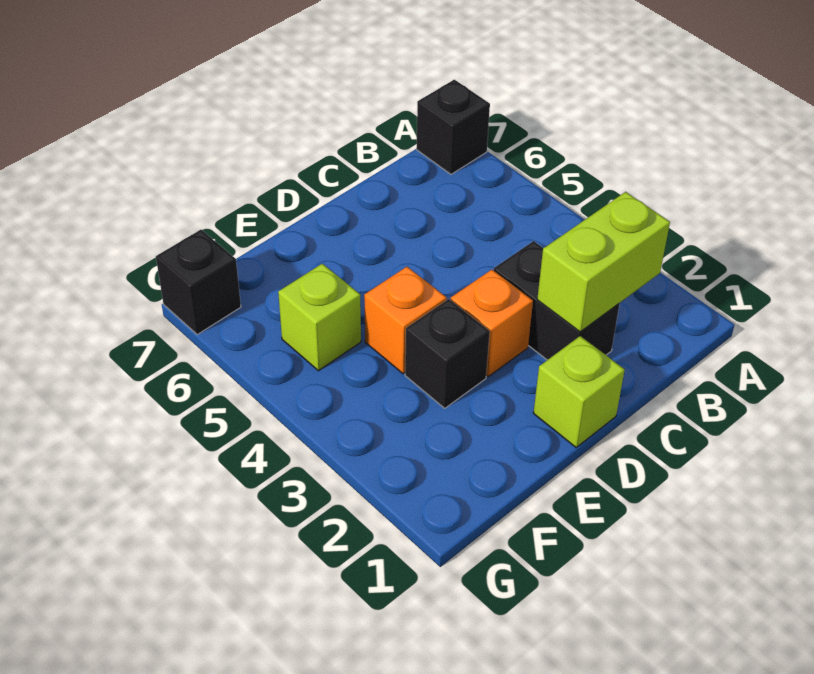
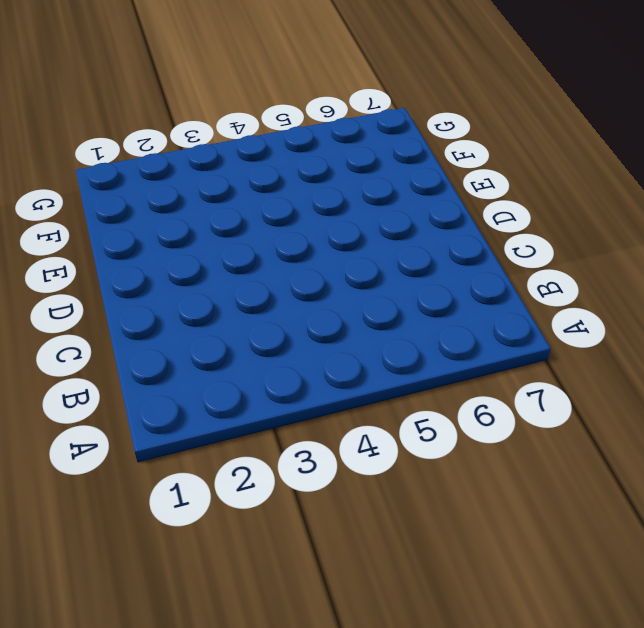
none -> black brick A7 level 1
none -> black brick C2:C3 level 1

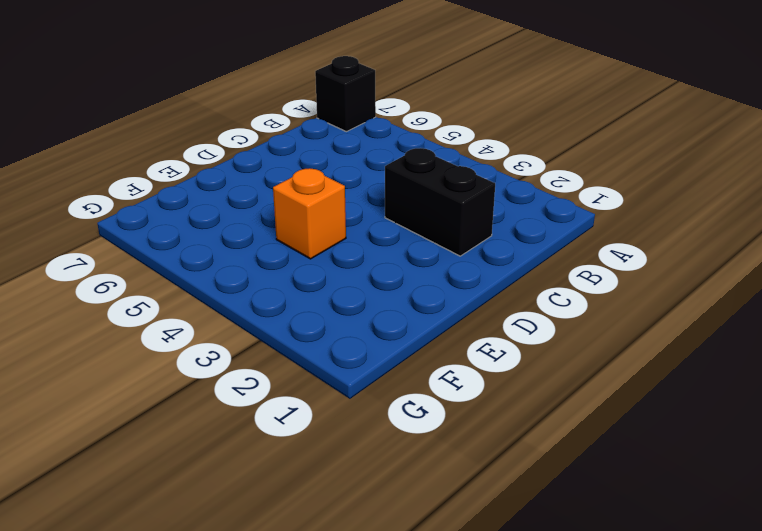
none -> lime brick D1 level 1
none -> orange brick D3 level 1

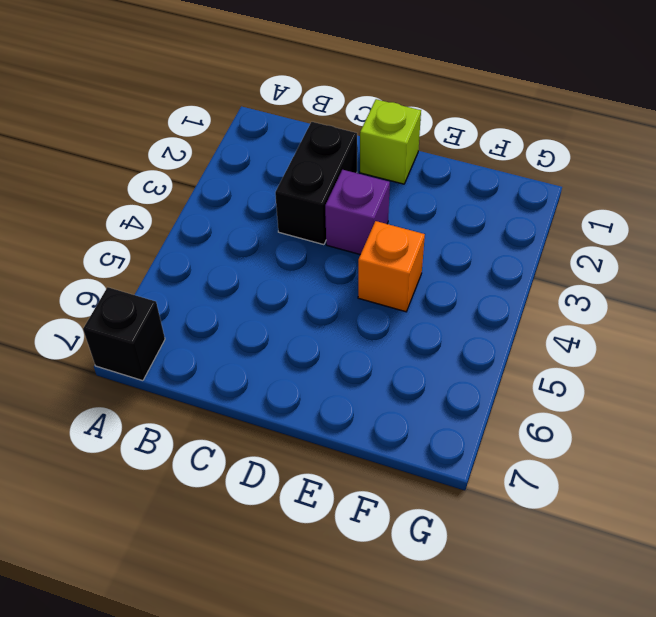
purple brick D3 level 1 -> orange brick D3 level 1
none -> black brick E3 level 1
none -> lime brick F5 level 1

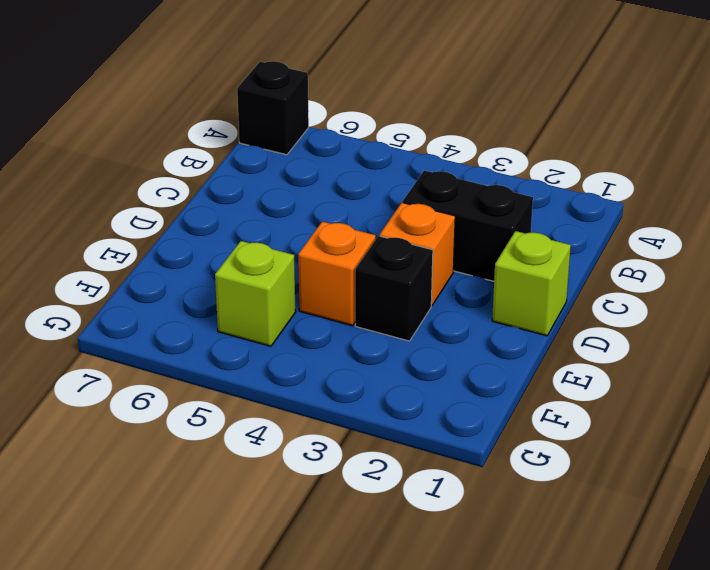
none -> black brick G7 level 1
none -> lime brick B2:C2 level 2

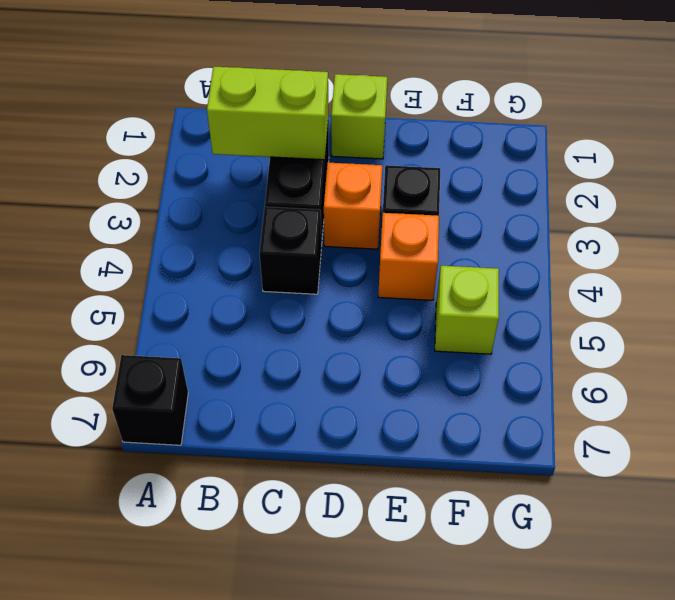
black brick C4 level 1 -> black brick G7 level 1

